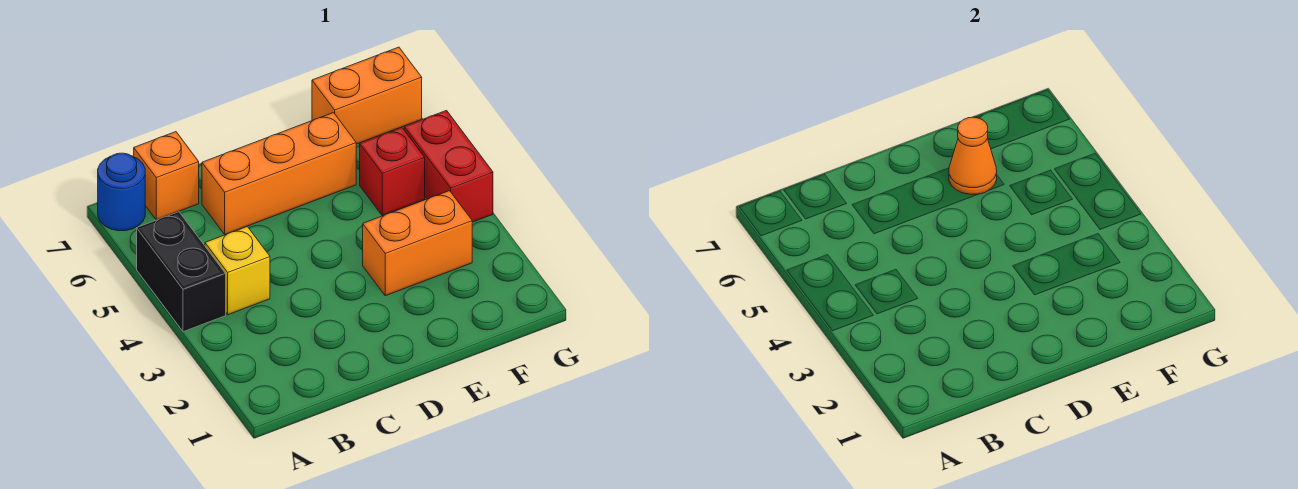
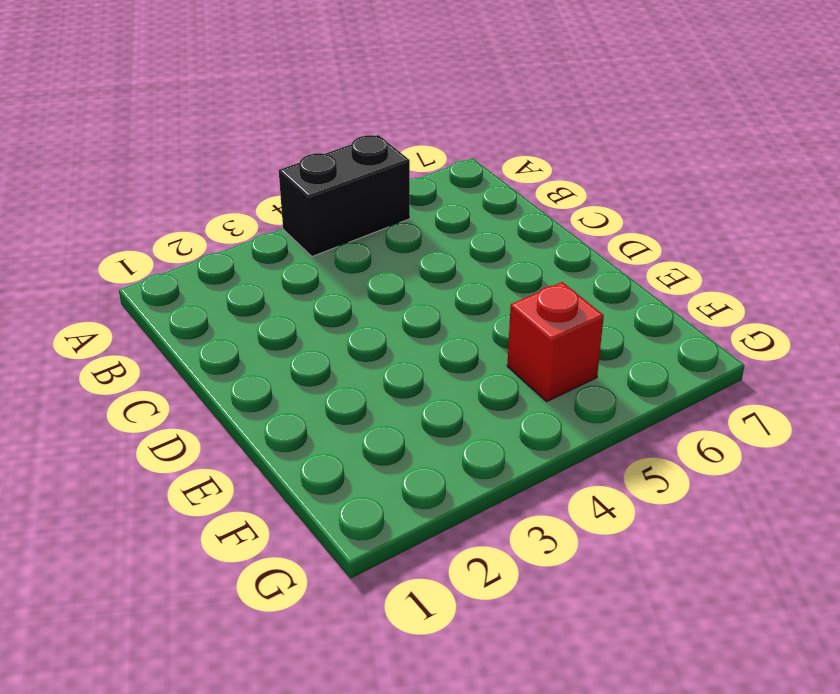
none -> blue round brick A7 level 1
none -> yellow brick B4 level 1

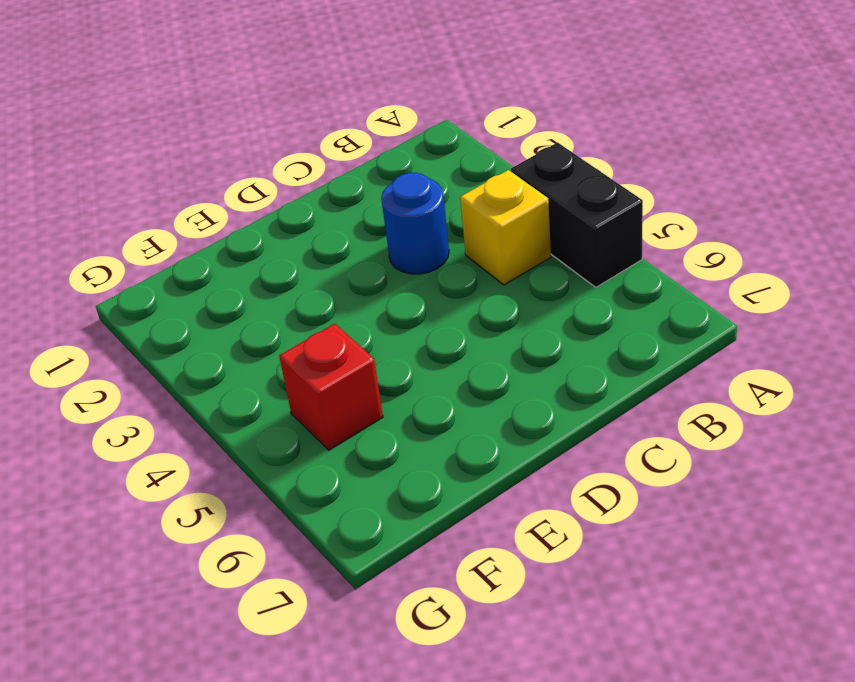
blue round brick C3 level 1 -> blue round brick A7 level 1
none -> orange brick B7 level 1
none -> orange brick C6:E6 level 1

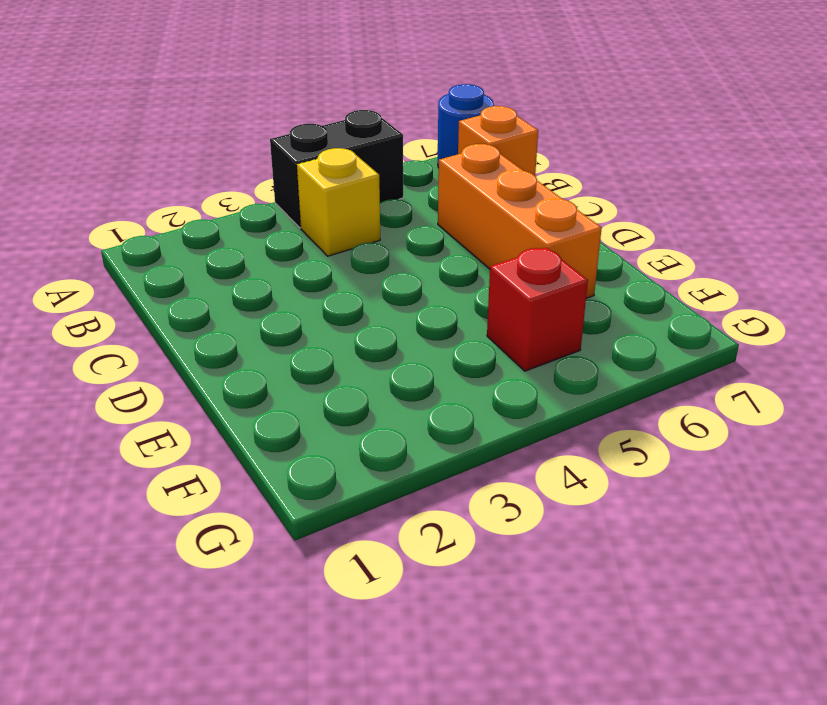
none -> orange brick E3:F3 level 1
none -> orange brick F7:G7 level 1

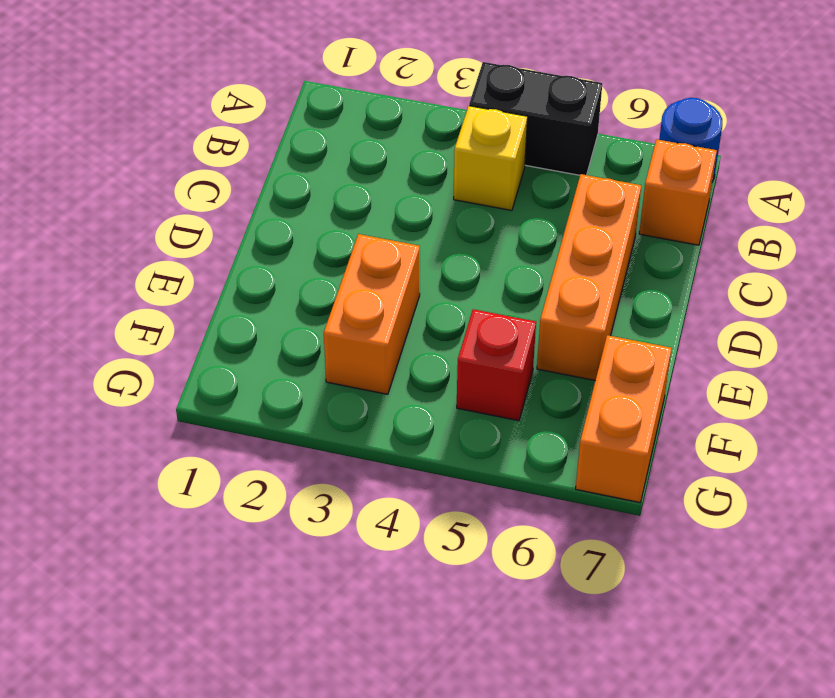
none -> red brick G4:G5 level 1
none -> orange cone E6 level 2

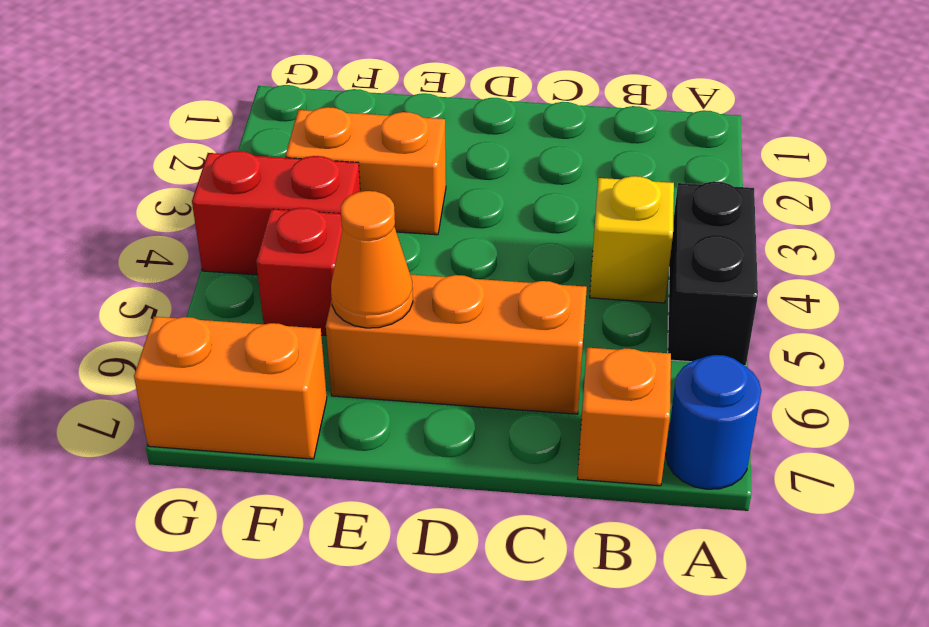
red brick F4:G4 level 1 -> red brick G4:G5 level 1

